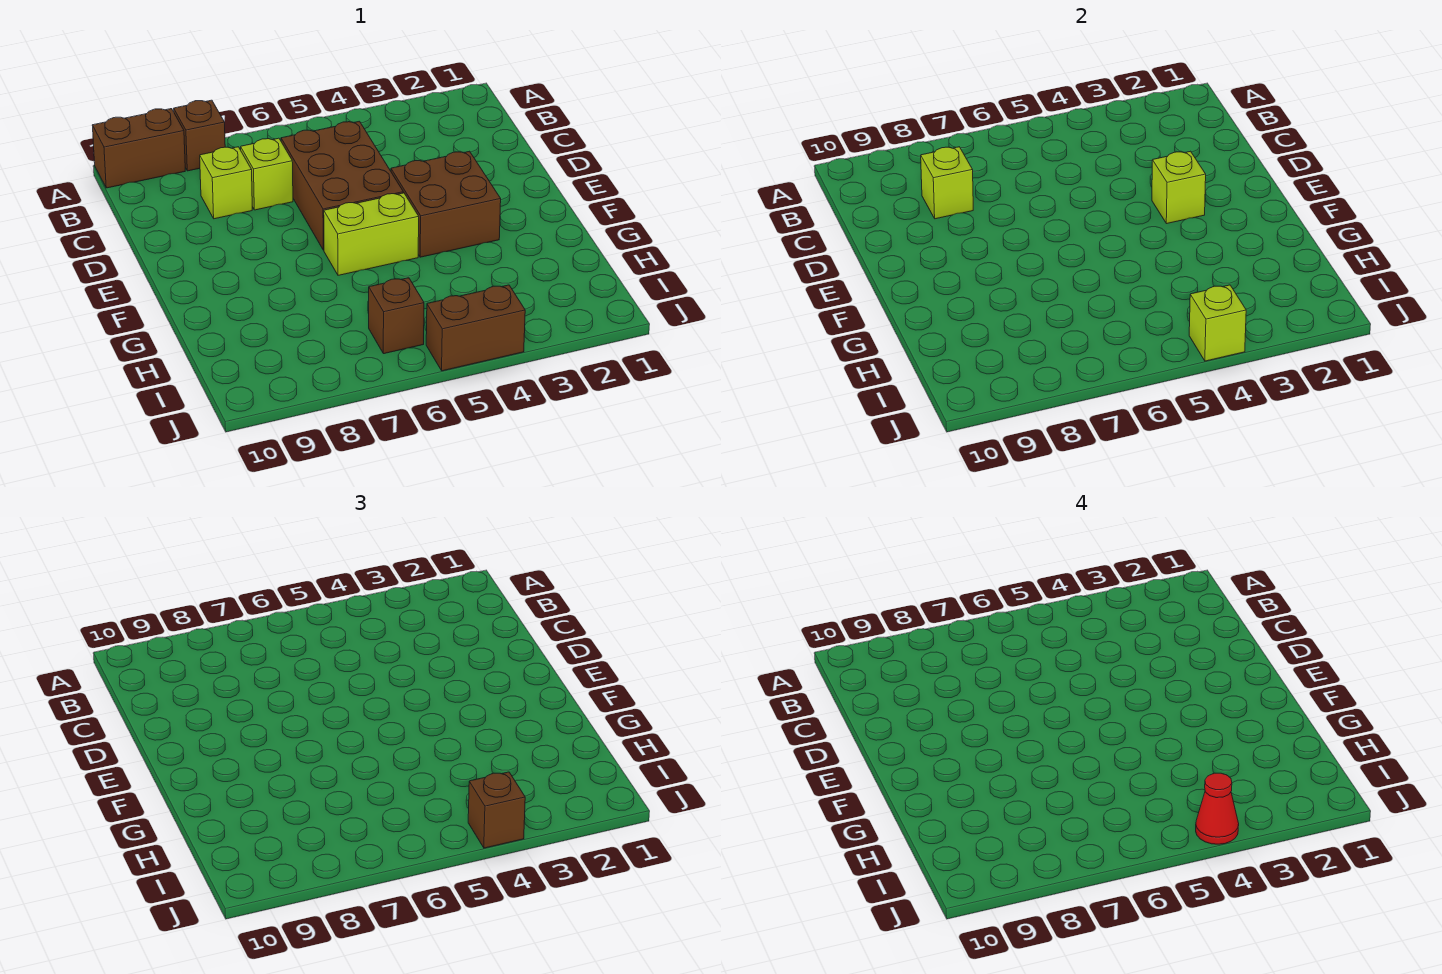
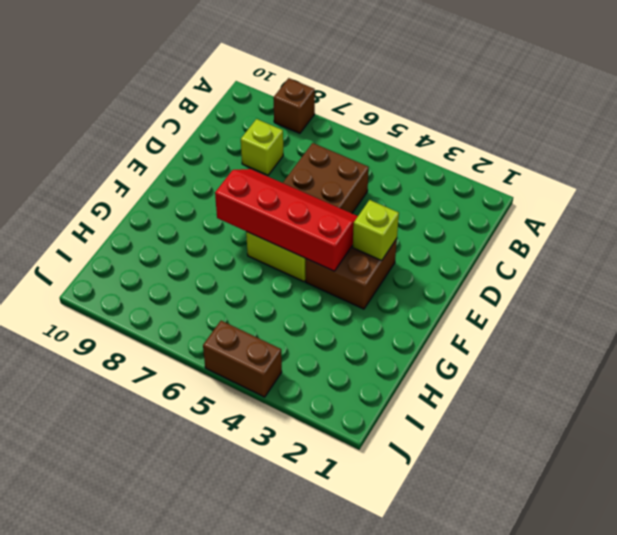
red slope E4:F7 level 2 top F -> none
none -> brown brick A9:A10 level 1
none -> lime brick C7 level 1
none -> brown brick I6 level 1

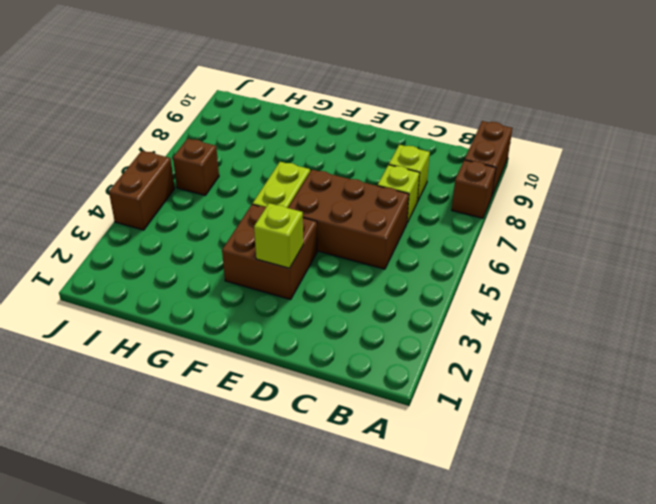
none -> lime brick C8 level 2
none -> lime brick J4 level 2
none -> brown brick J4 level 3

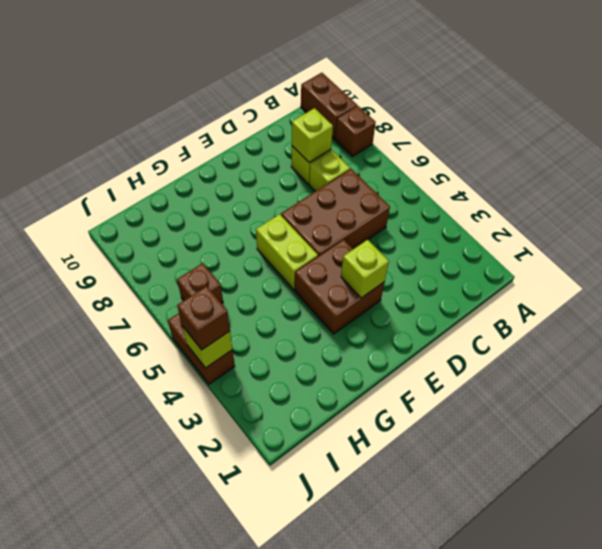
none -> red cone J4 level 4

